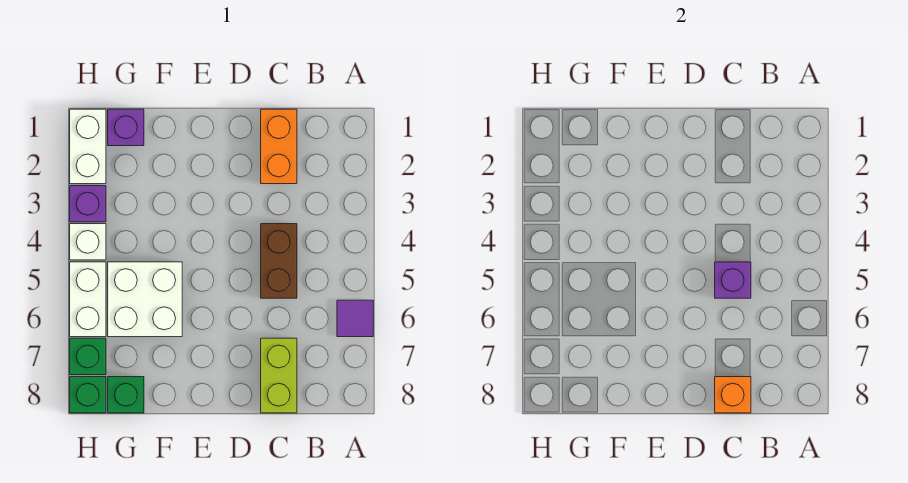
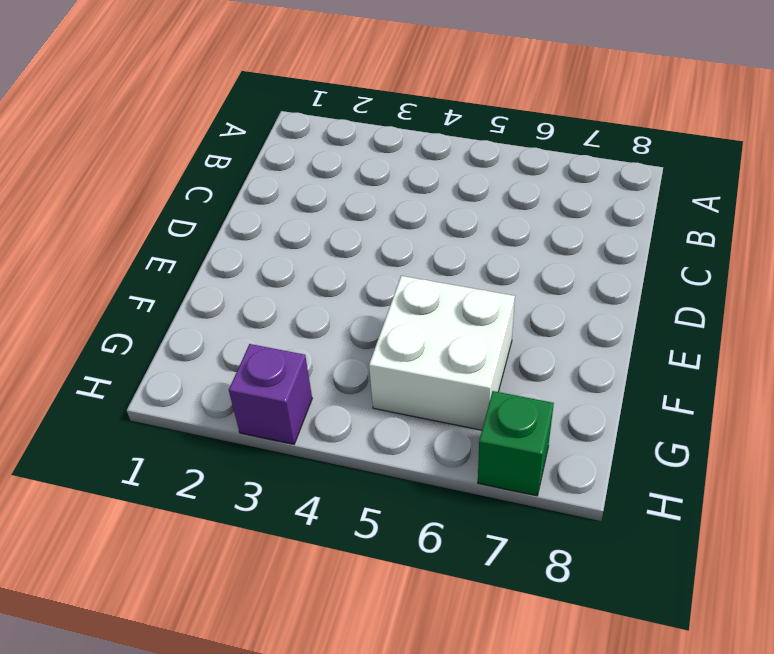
none -> purple tile A6 level 1
none -> orange brick C1:C2 level 1
none -> brown brick C4:C5 level 1

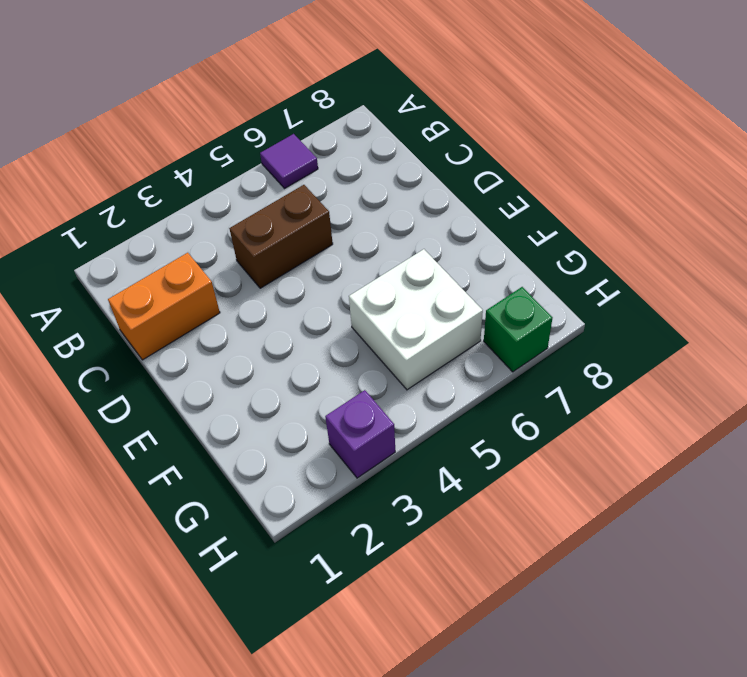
none -> lime brick C7:C8 level 1
none -> purple brick G1 level 1
none -> green brick G8 level 1

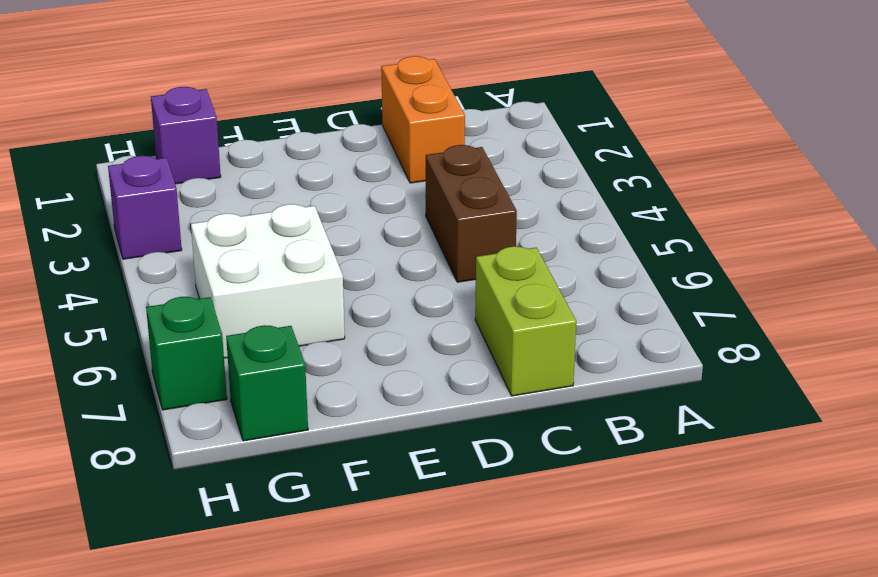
none -> purple tile A6 level 1
none -> white brick H1:H2 level 1
none -> white brick H4 level 1

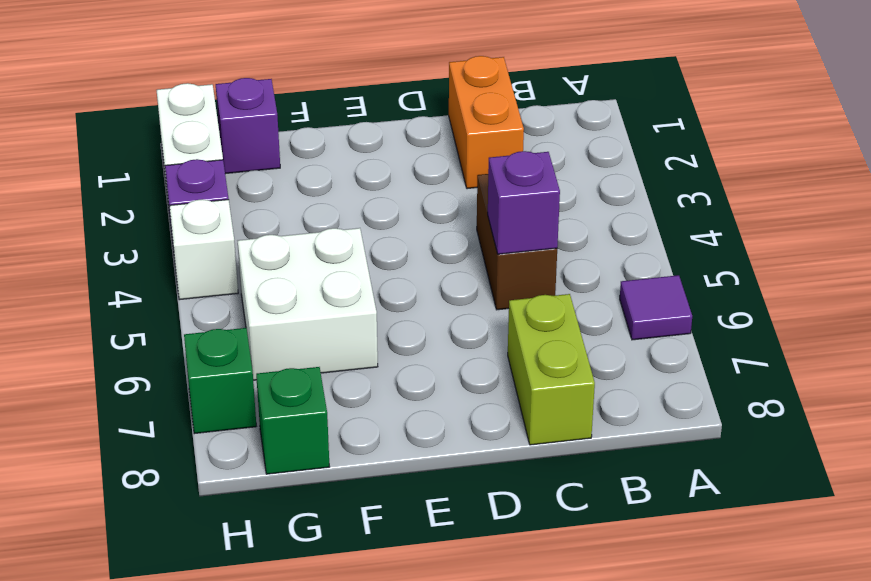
none -> white brick H5:H6 level 1
none -> green brick H8 level 1
none -> orange brick C8 level 2

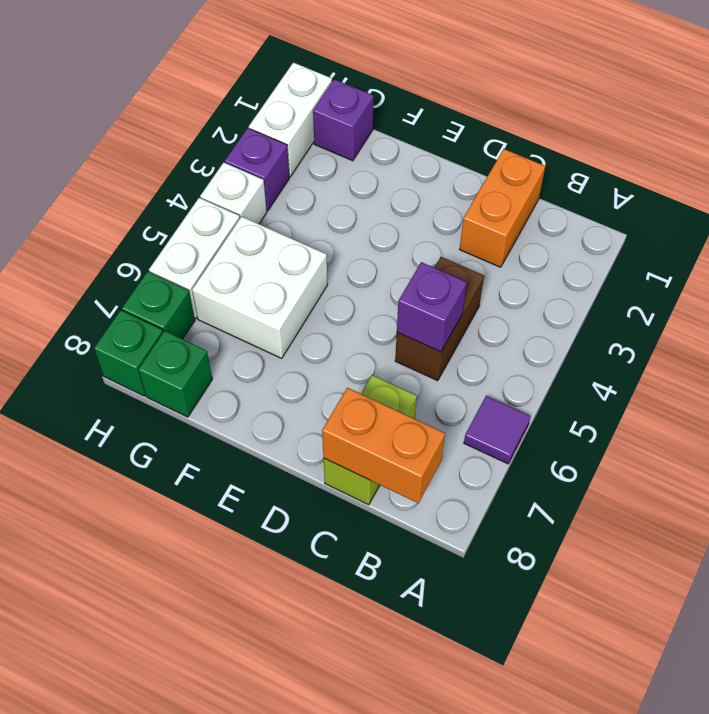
orange brick B8:C8 level 2 -> orange brick C8 level 2

